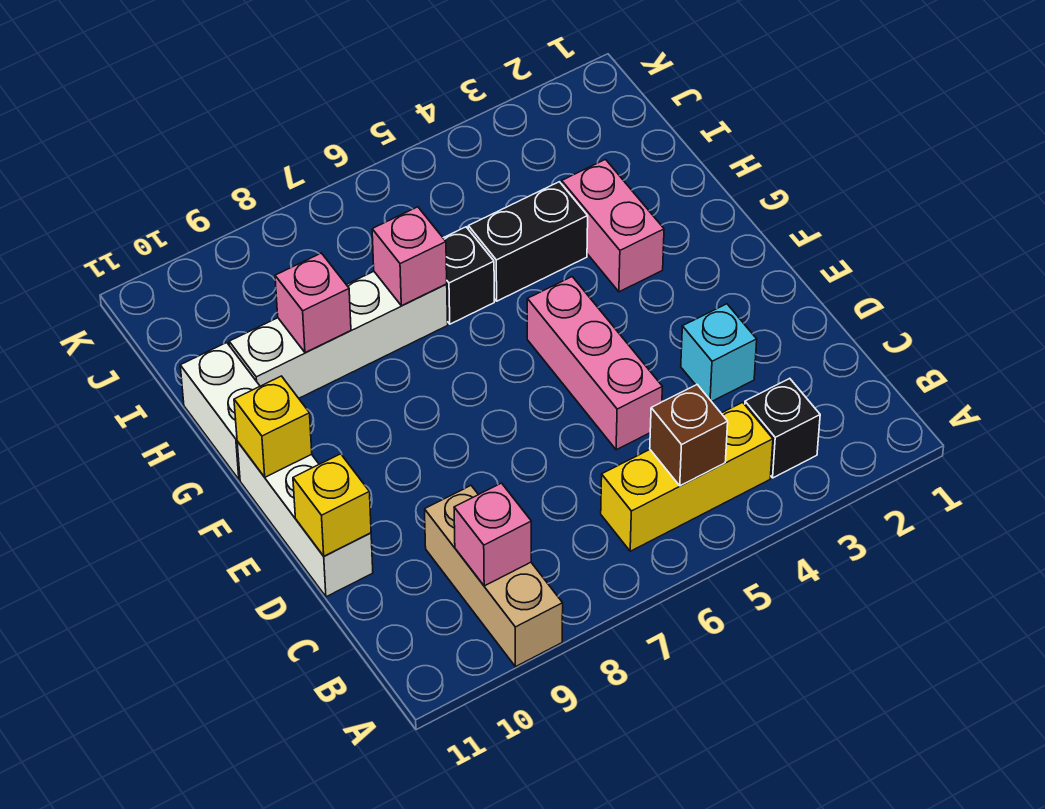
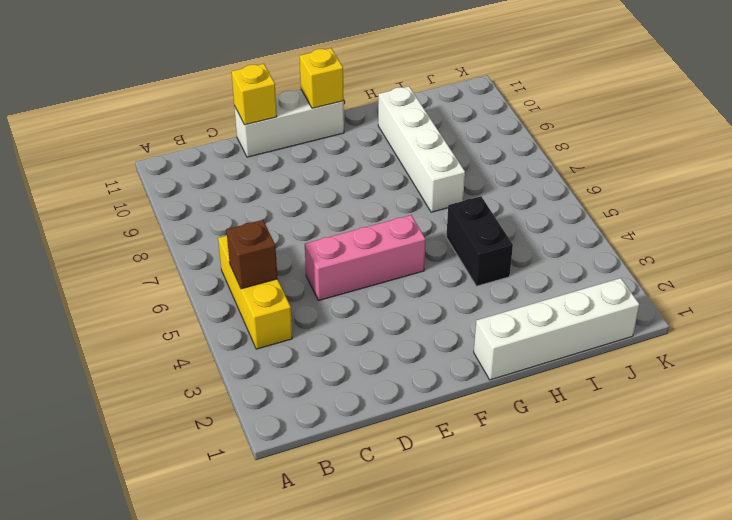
white brick G1:J1 level 1 -> none
none -> tan brick A9:C9 level 1
none -> black brick B3 level 1
none -> cyan brick D3 level 1

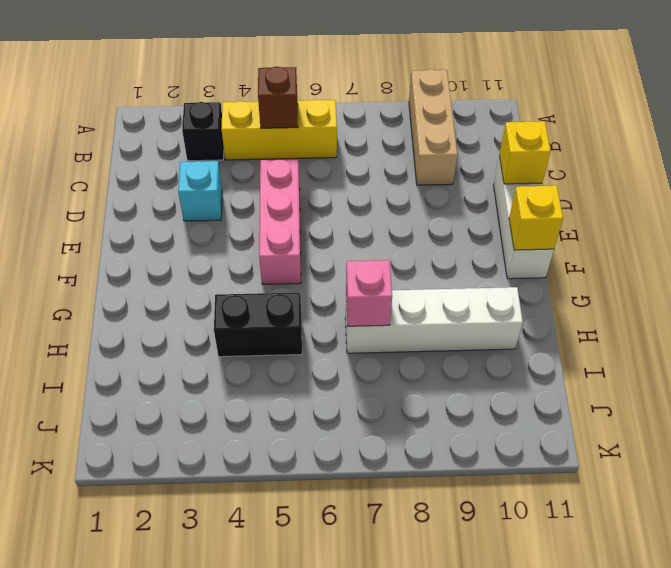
none -> pink brick G3:H3 level 1
none -> white brick G11:H11 level 1
none -> black brick H6 level 1

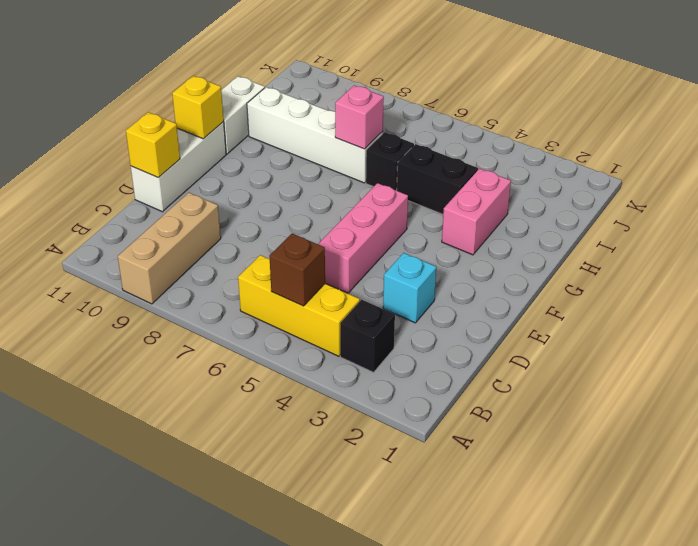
none -> pink brick B9 level 2
none -> pink brick H9 level 2

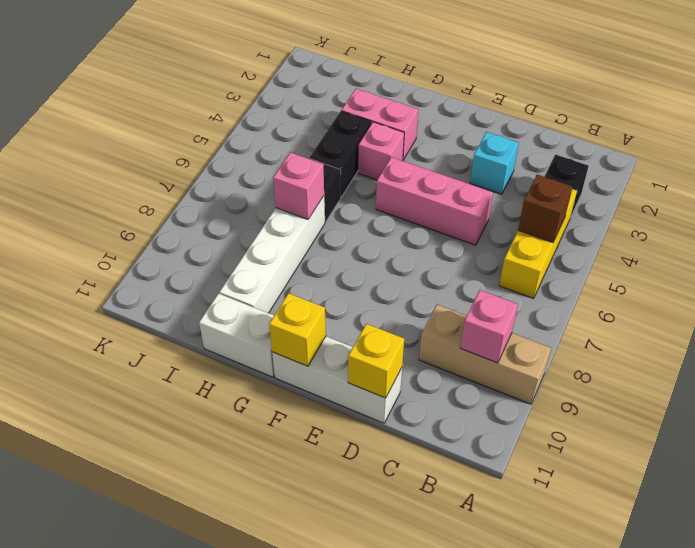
pink brick G4 level 1 -> pink brick H9 level 2

